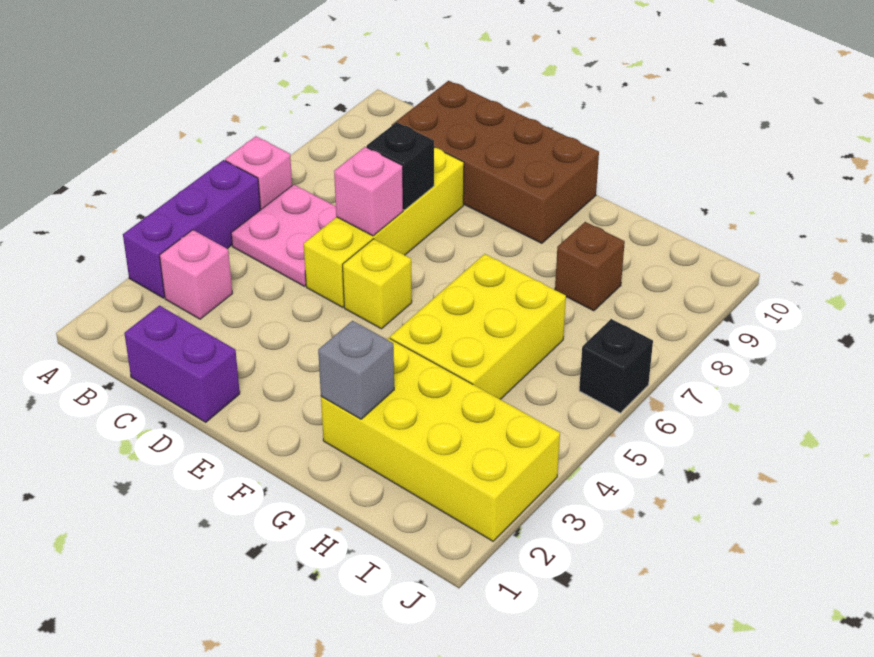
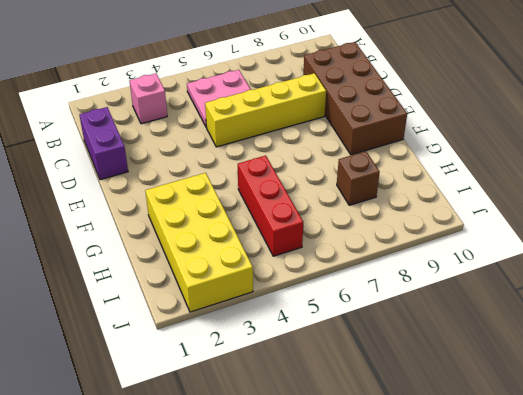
red brick G5:I5 level 1 -> yellow brick G4:H6 level 1
none -> purple brick A3:A5 level 1
none -> pink brick A6 level 1
none -> yellow brick E5 level 1

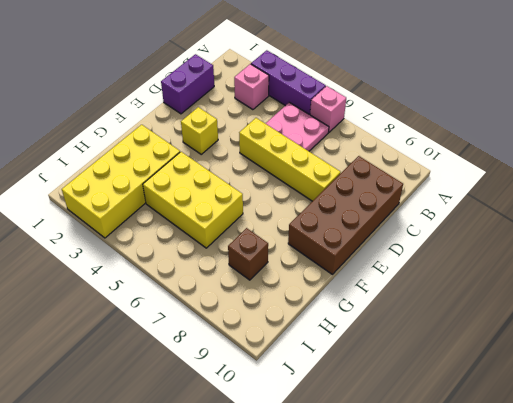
yellow brick E3 level 1 -> yellow brick E5 level 1
none -> black brick J6 level 1
none -> pink brick D6 level 2
none -> black brick D7 level 2

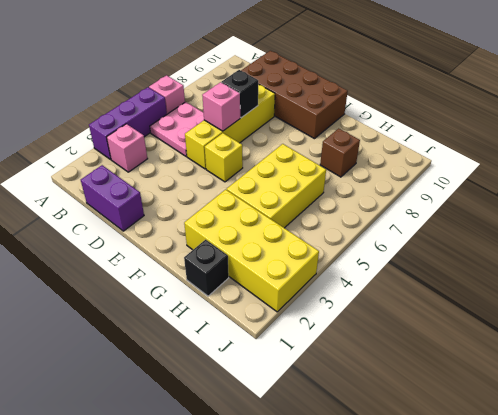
black brick H1 level 1 -> black brick J6 level 1
none -> grey brick G2 level 2

